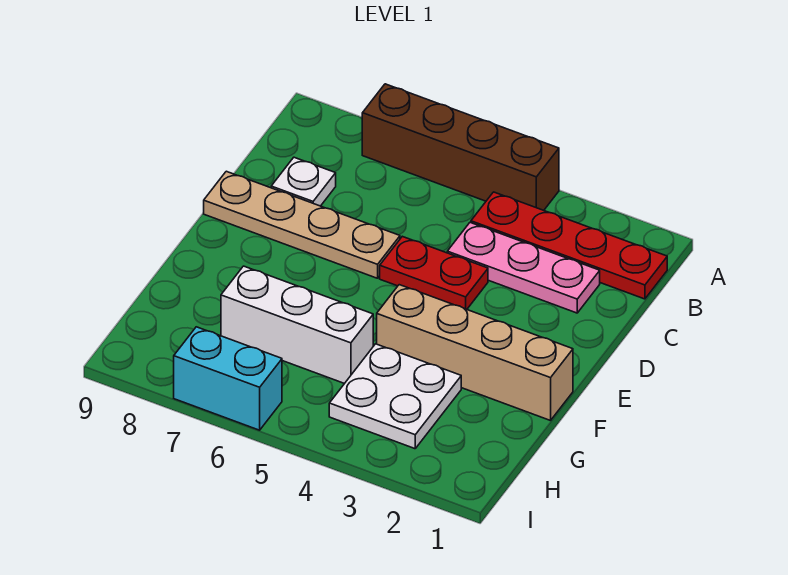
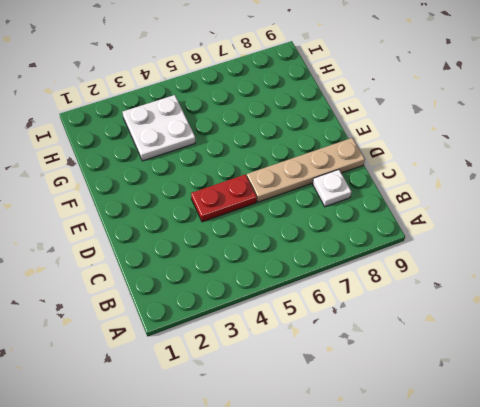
none -> brown brick A4:A7 level 1
none -> red plate B1:B4 level 1

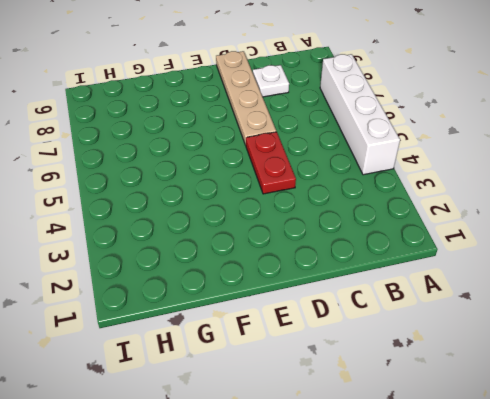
white brick A4:A7 level 1 -> brown brick A4:A7 level 1
none -> red plate B1:B4 level 1
none -> pink plate C2:C4 level 1

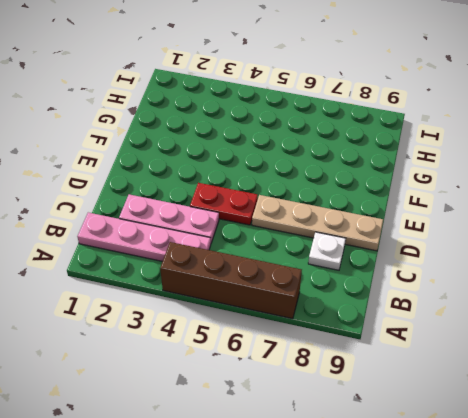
pink plate B1:B4 level 1 -> red plate B1:B4 level 1
none -> tan brick F1:F4 level 1
none -> white plate G3:H4 level 1

